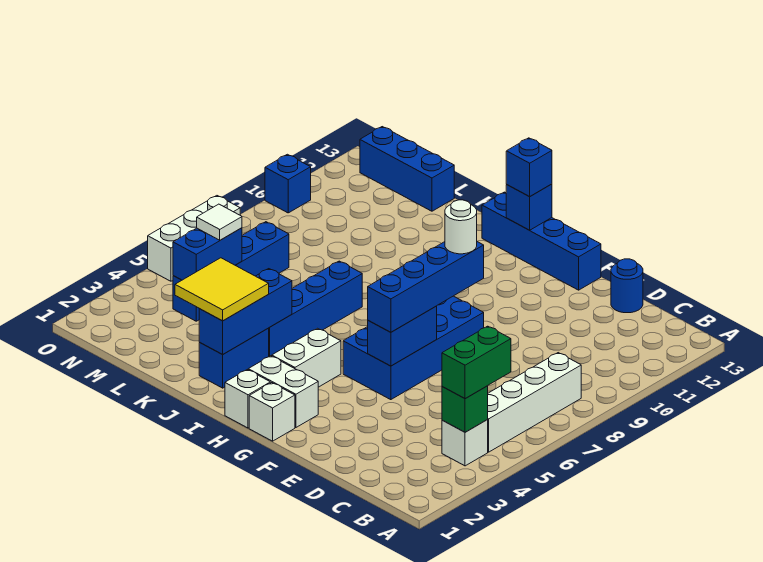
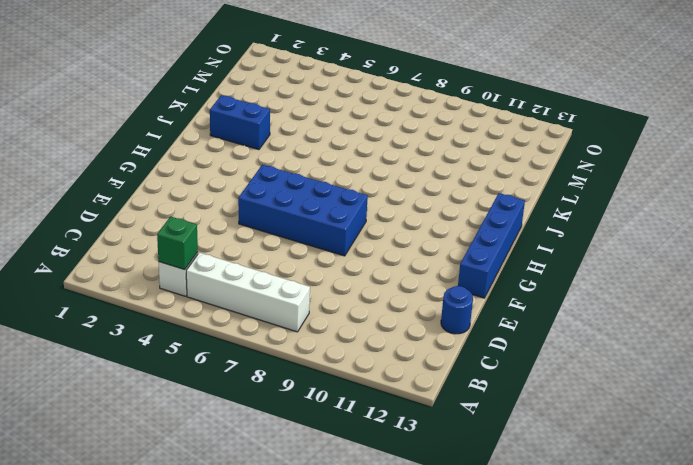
none -> white brick G1 level 1
none -> white brick G2:H2 level 1
none -> white brick H1 level 1

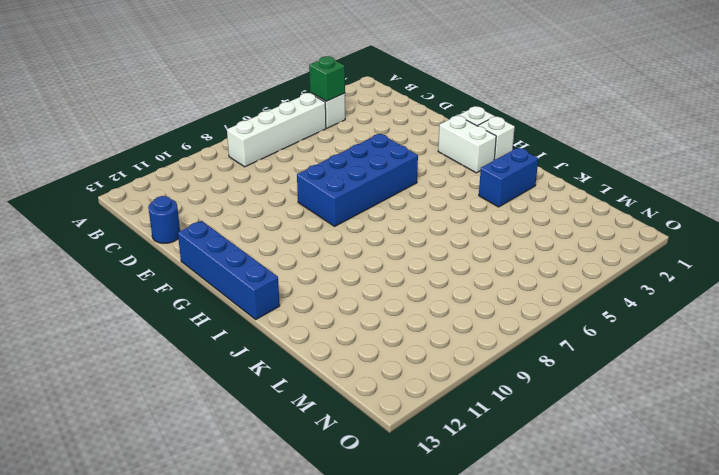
none -> white brick H3:H4 level 1
none -> blue brick J4:J7 level 1
none -> blue brick L13:N13 level 1

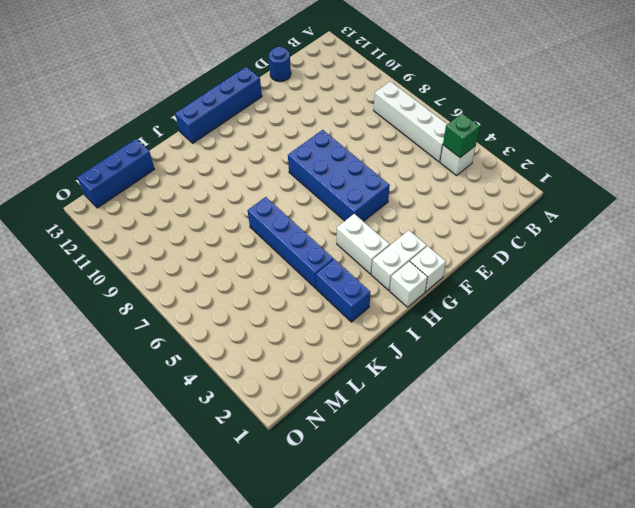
none -> blue brick M4:M7 level 1
none -> white brick O5:O7 level 1
none -> blue brick O10 level 1

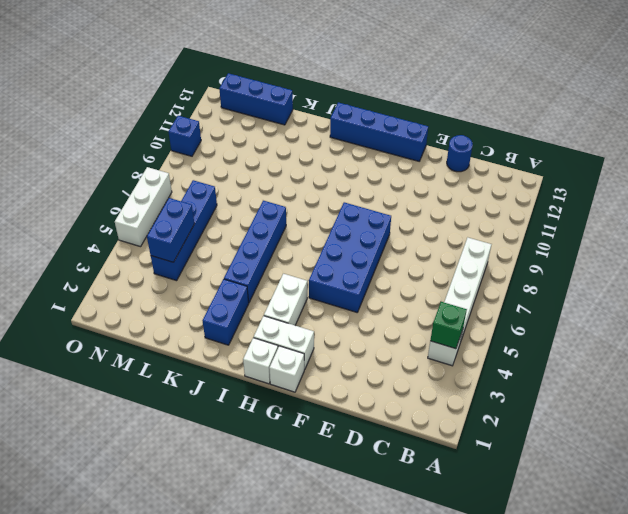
none -> blue brick F5:F6 level 2
none -> blue brick H13 level 2
none -> blue brick J2:J4 level 2

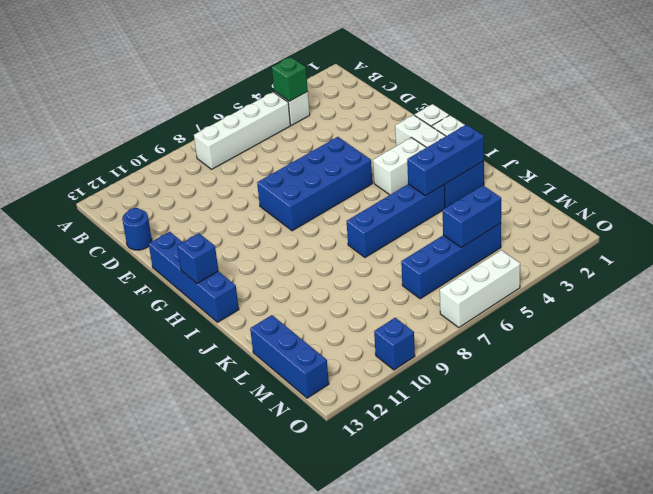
none -> blue brick F5:F6 level 2
none -> green brick B4:B5 level 3
none -> blue brick F5:F8 level 3

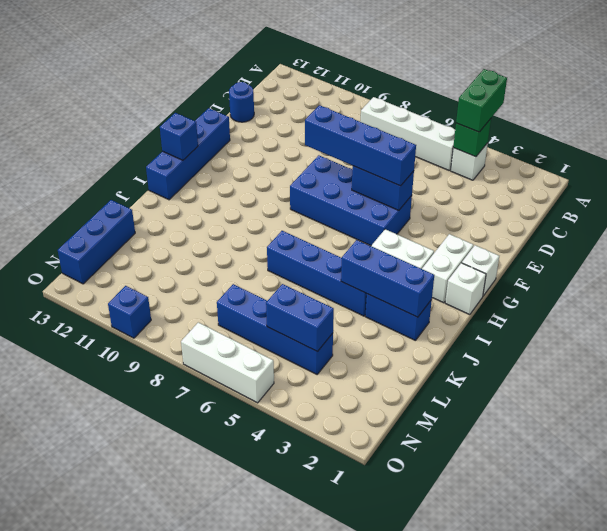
green brick A4:B4 level 3 -> green brick B4:B5 level 3
none -> blue brick H13 level 3
none -> yellow tile J2:K3 level 3
none -> white tile M5 level 3

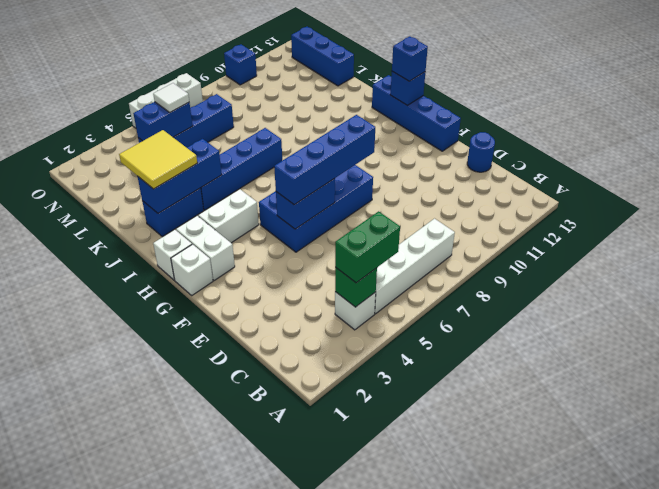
none -> white round brick F8 level 4

